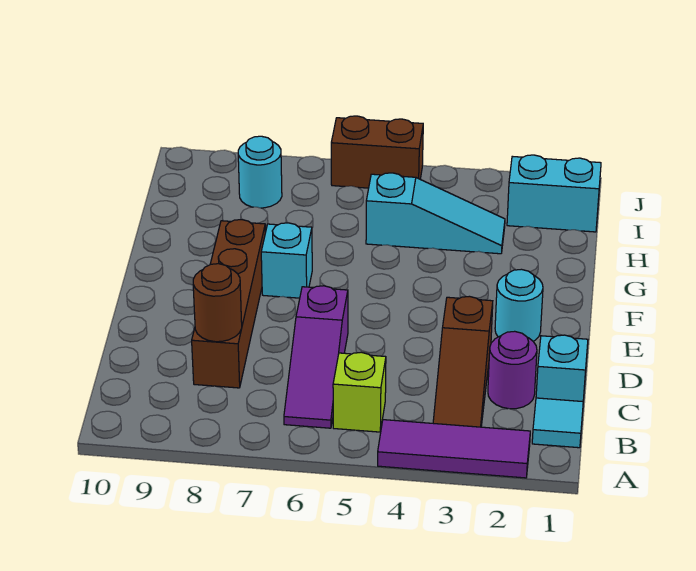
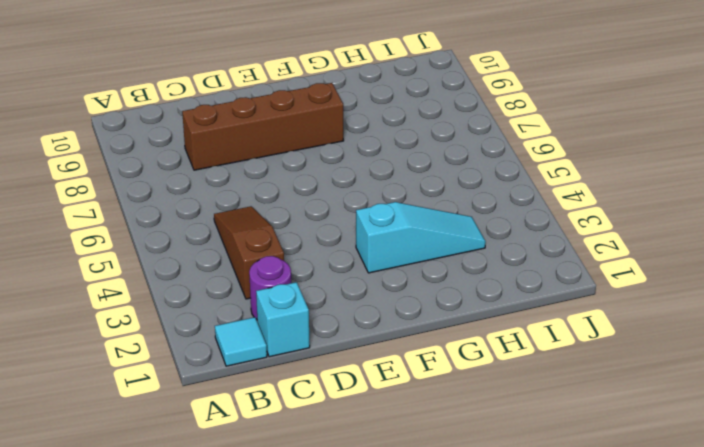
brown slope C3:C5 level 1 top 3 -> brown slope B3:D3 level 1 top D
cyan slope F3:H3 level 1 top F -> cyan slope H3:H5 level 1 top 5
none -> purple tile A2:A4 level 1
none -> lime brick B5 level 1
none -> purple slope B6:D6 level 1 top D

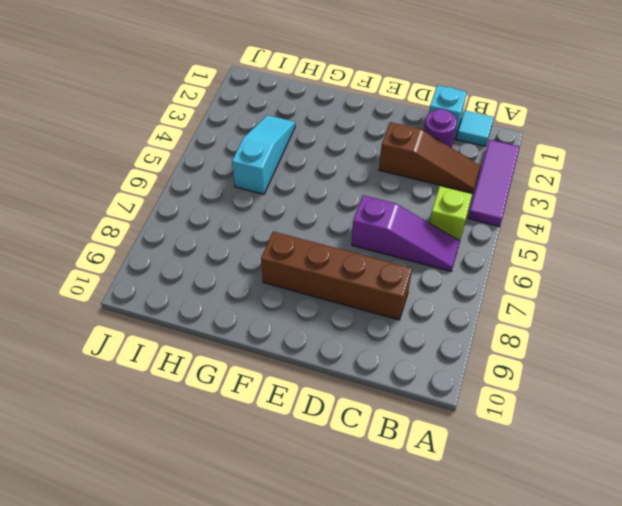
none -> cyan round brick E2 level 1
none -> cyan brick F7 level 1
none -> cyan brick I1:I2 level 1

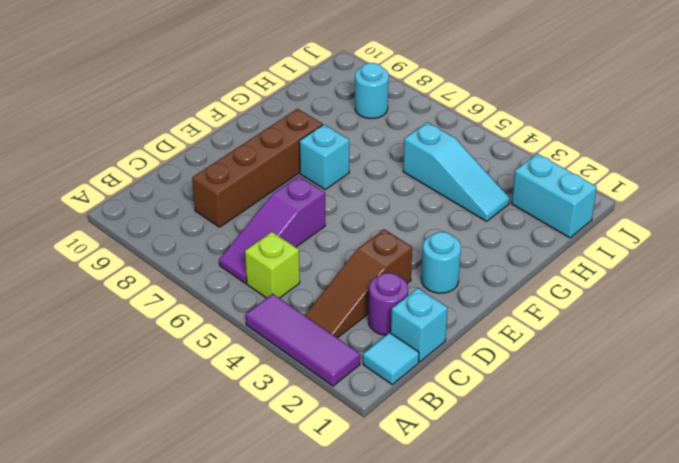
none -> brown brick J5:J6 level 1
none -> brown round brick C8 level 2

